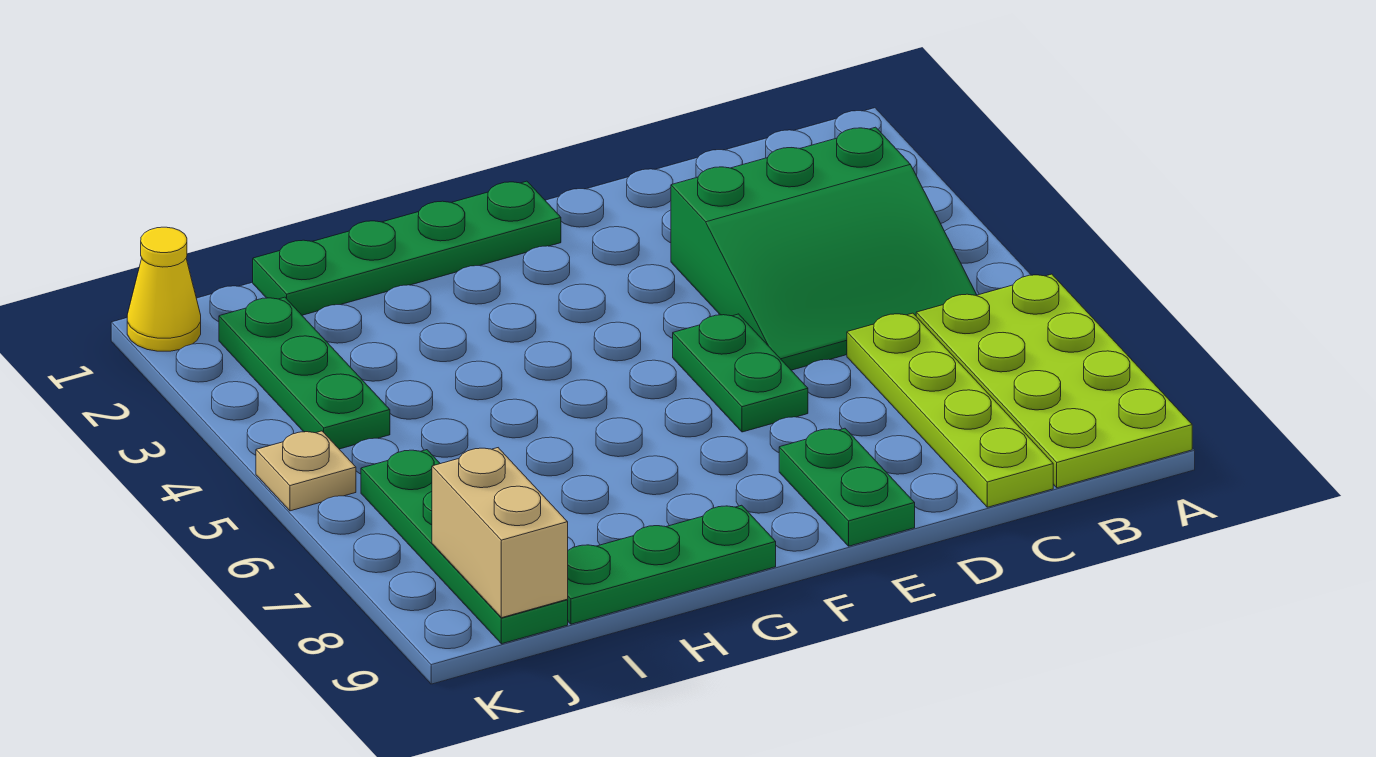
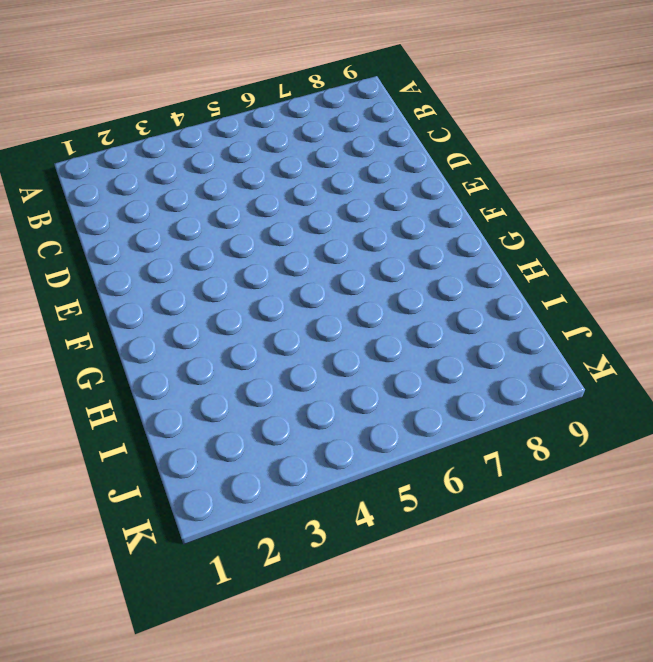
none -> lime plate A6:B9 level 1
none -> green slope B3:D5 level 1 top 3
none -> lime plate C6:C9 level 1

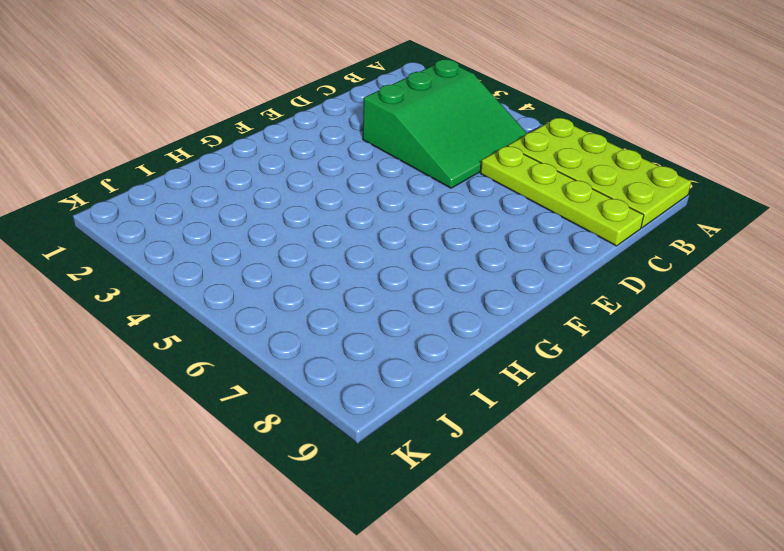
none -> green plate E5:E6 level 1
none -> green plate E8:E9 level 1
none -> green plate F1:I1 level 1

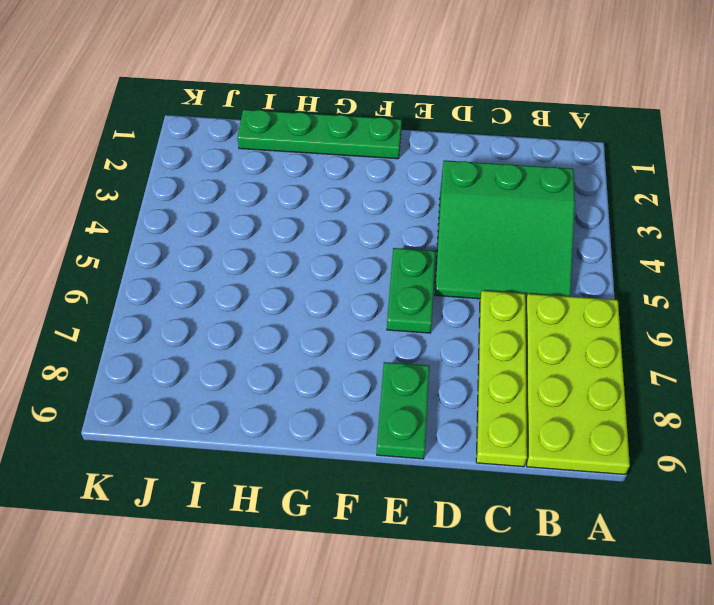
none -> green plate G9:I9 level 1
none -> green plate J2:J4 level 1
none -> green plate J6:J9 level 1

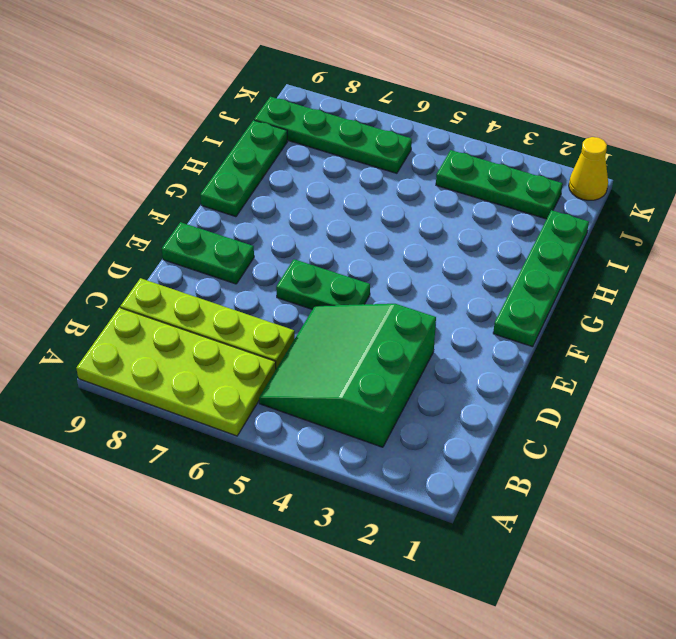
none -> tan plate K5 level 1
none -> tan brick J8:J9 level 2

